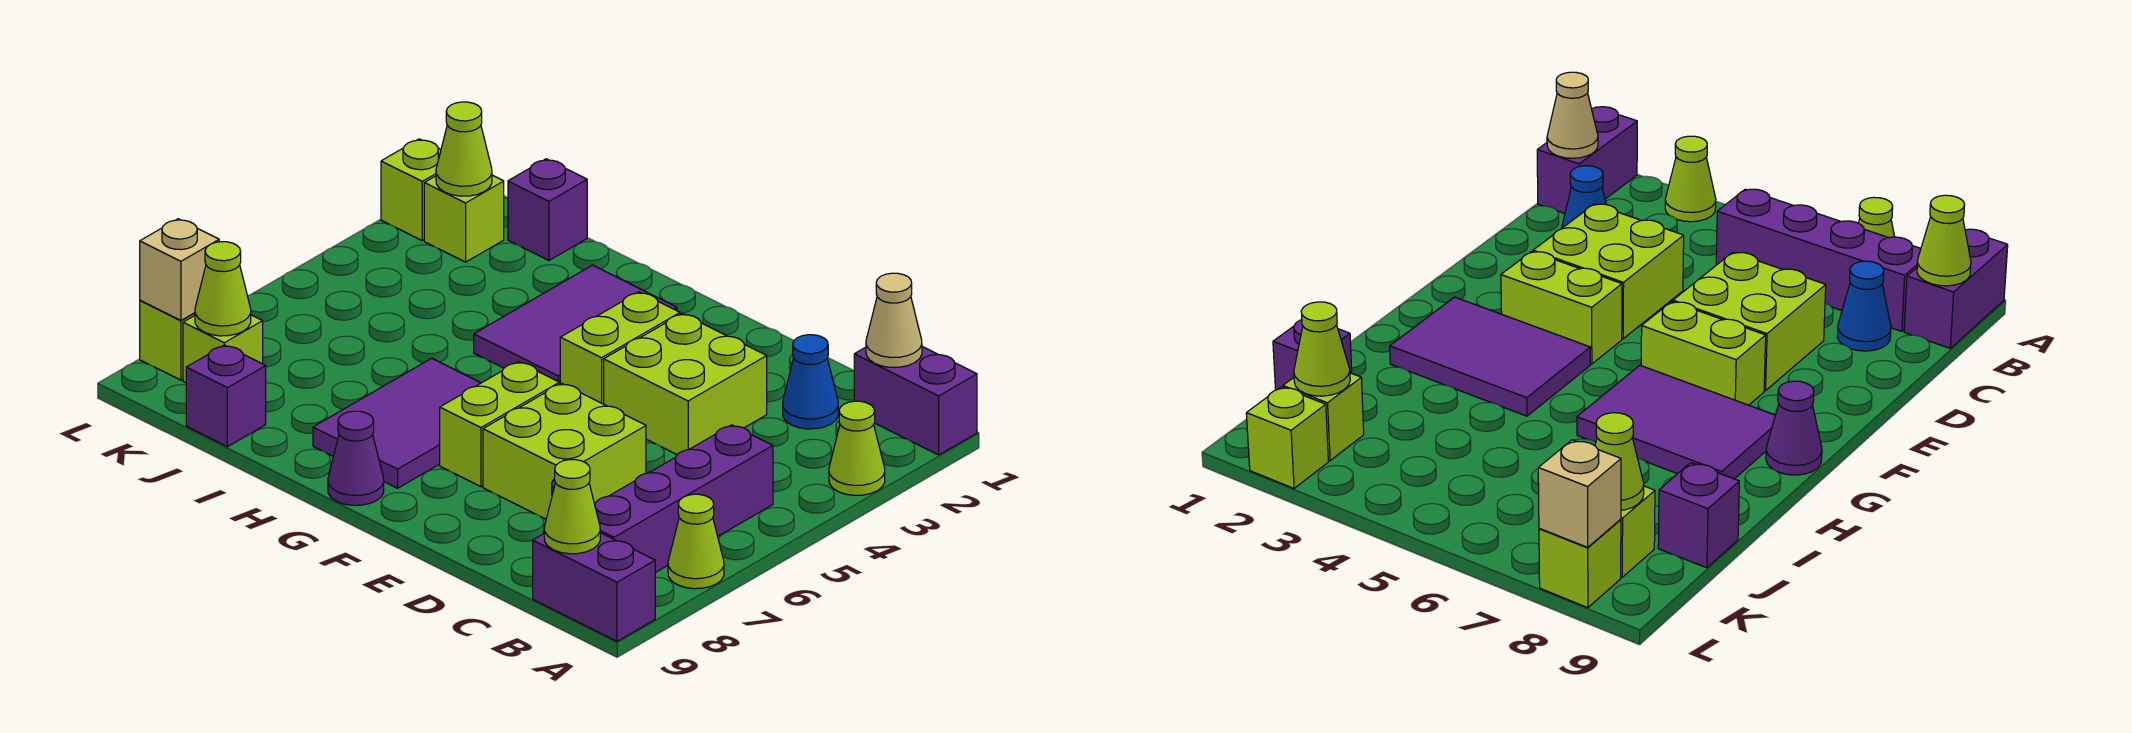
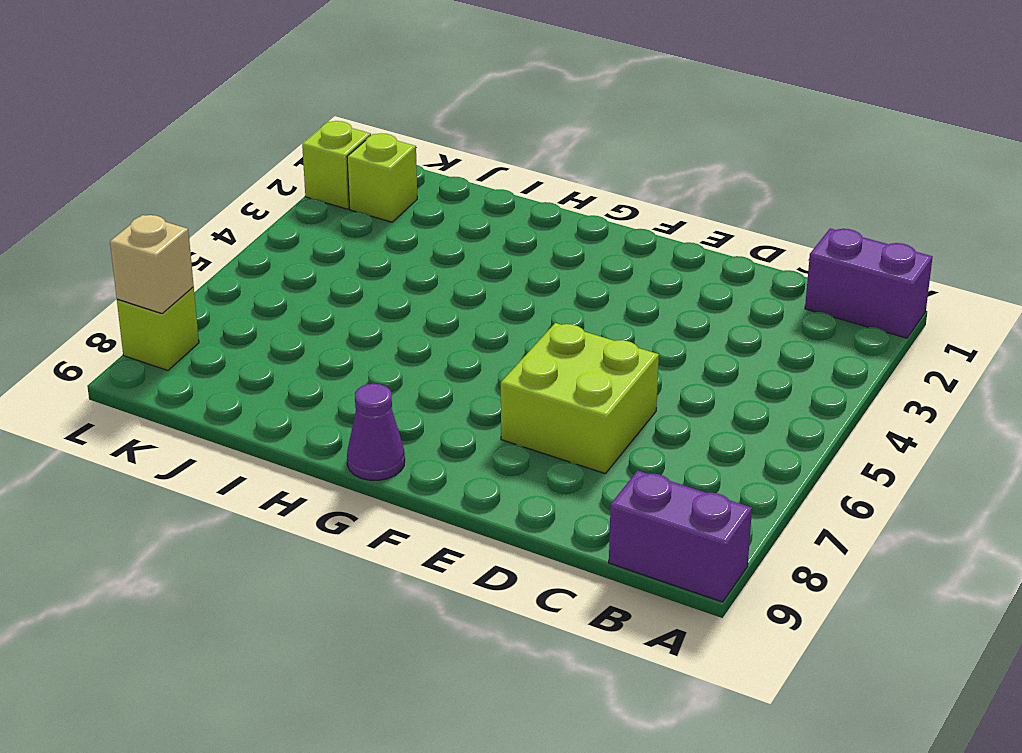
none -> lime cone A3 level 1
none -> lime cone A7 level 1
none -> purple brick B5:B8 level 1

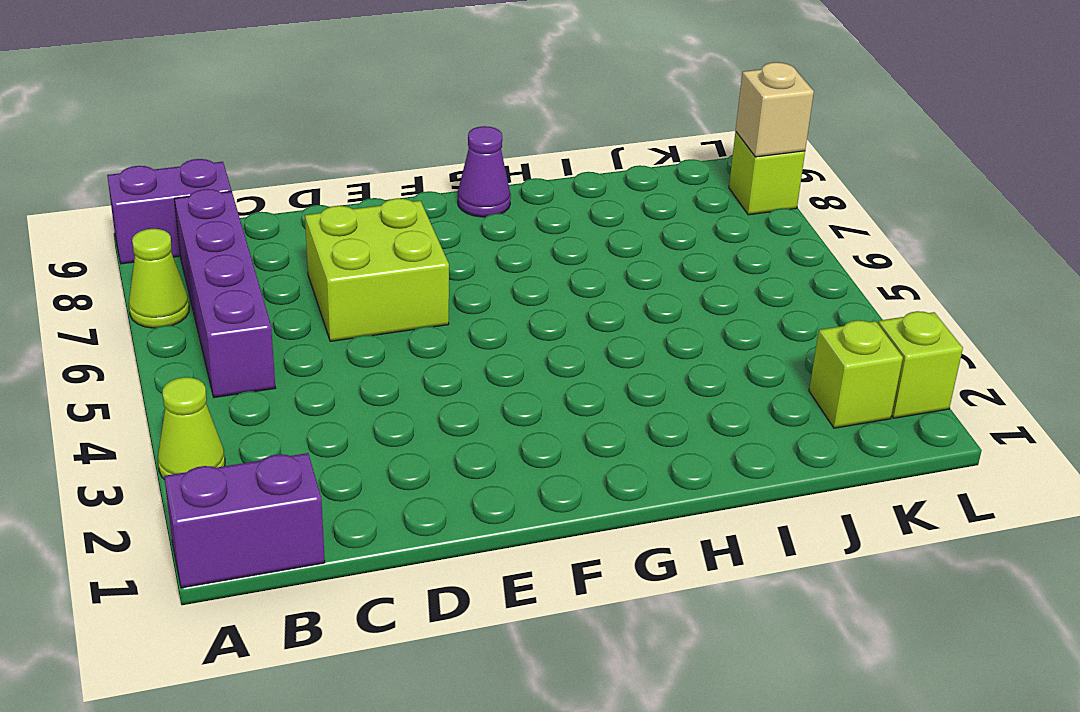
none -> blue cone C2 level 1
none -> blue cone C8 level 1
none -> lime brick D3:E4 level 1

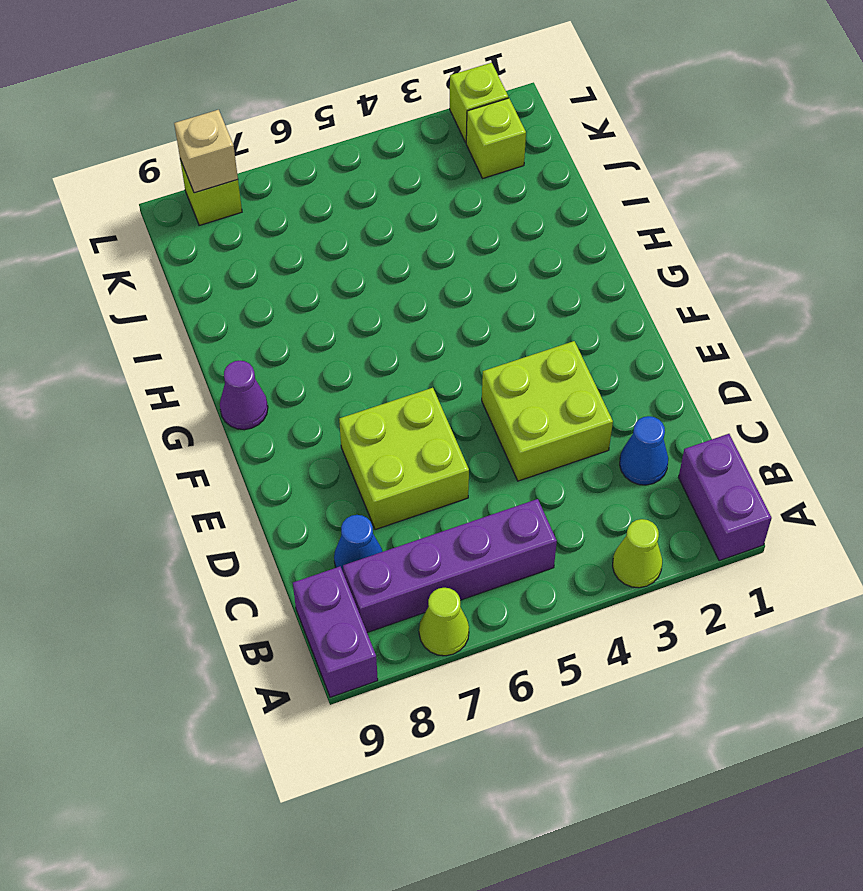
none -> lime brick F3:F4 level 1
none -> lime brick F6:F7 level 1
none -> purple tile G2:H4 level 1

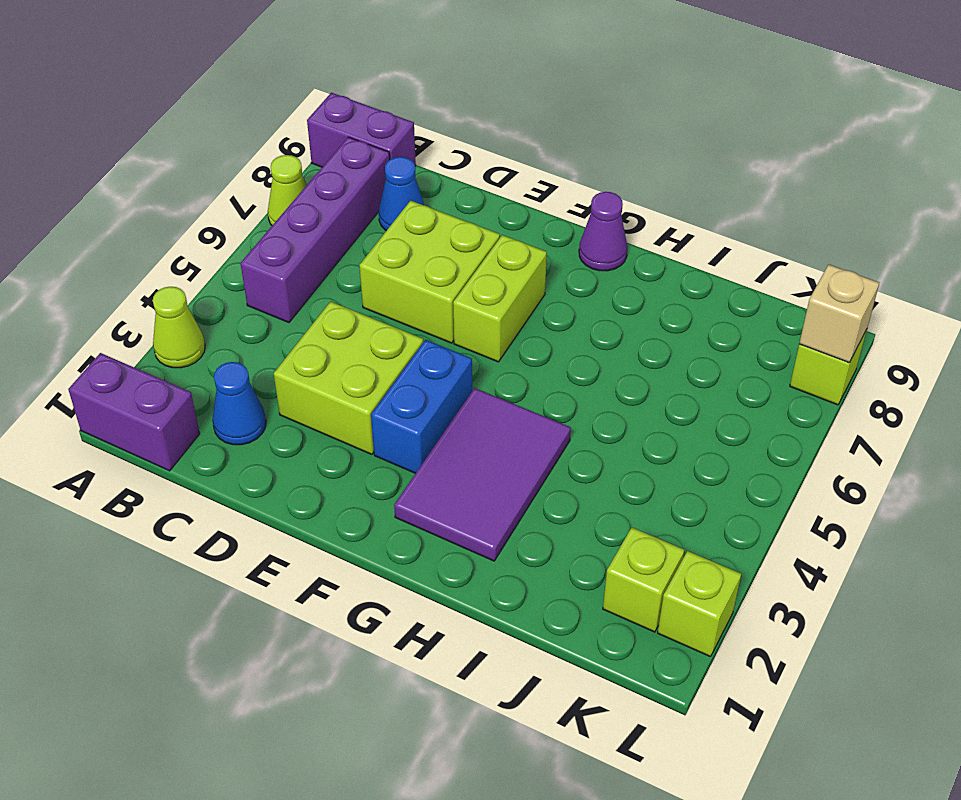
blue brick F3:F4 level 1 -> lime brick F3:F4 level 1
none -> purple tile G6:H8 level 1
none -> purple brick J1 level 1
none -> purple brick J9 level 1

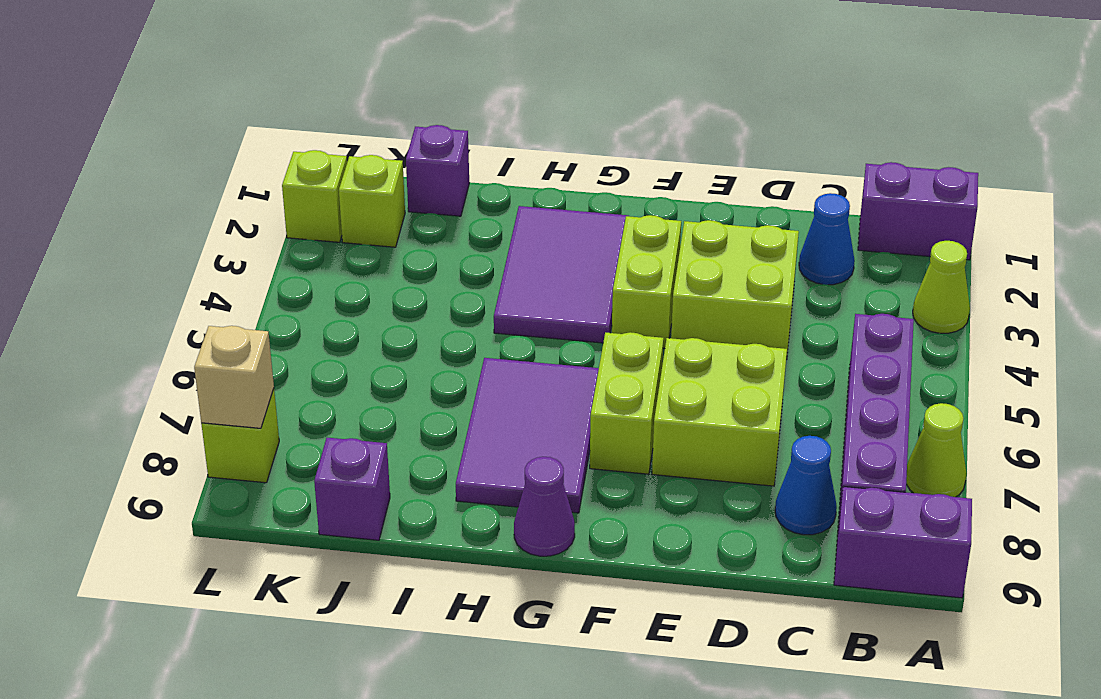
none -> lime brick K8 level 1
none -> tan cone B1 level 2
none -> lime cone B9 level 2

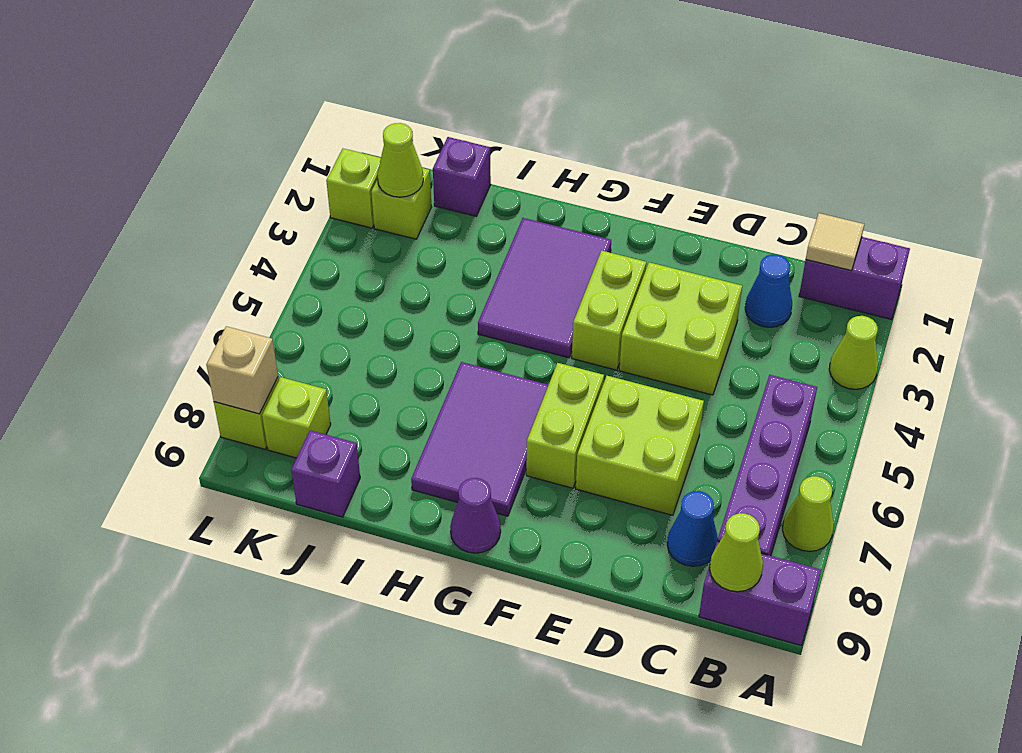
tan tile B1 level 2 -> tan cone B1 level 2
none -> lime cone K8 level 2

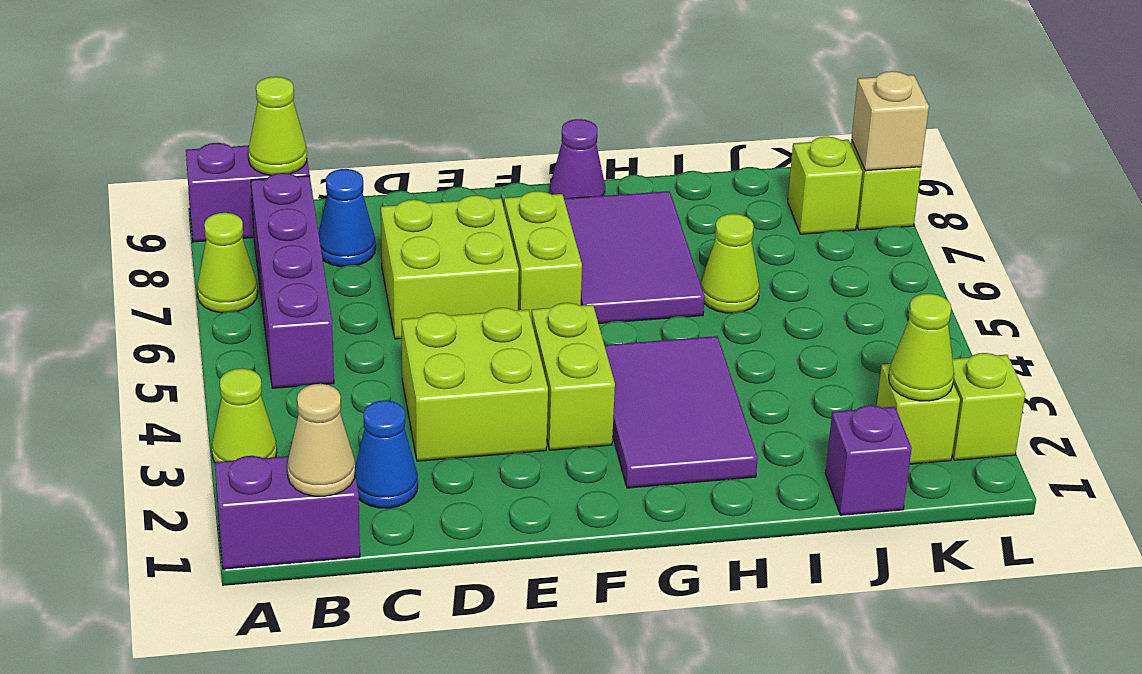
lime cone I6 level 1 -> lime cone K8 level 2
none -> purple brick J9 level 1

